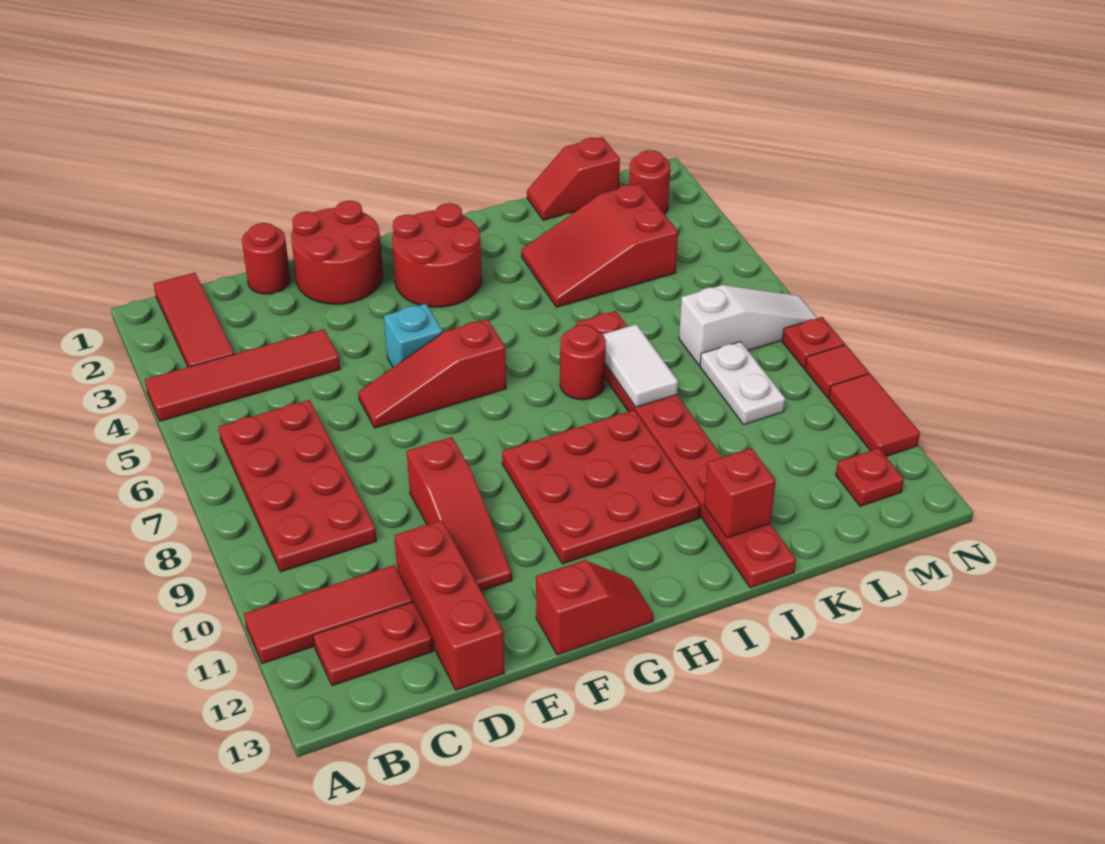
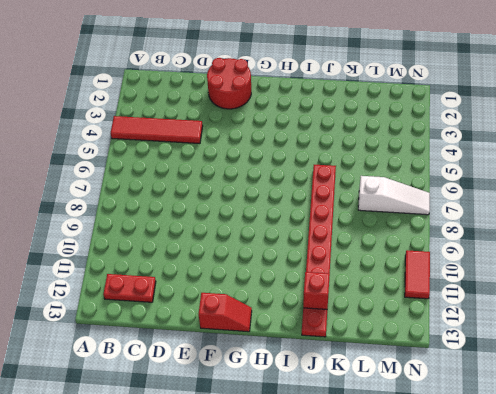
none -> red tile A11:C11 level 1
none -> red tile B1:B3 level 1
none -> red plate B6:C9 level 1

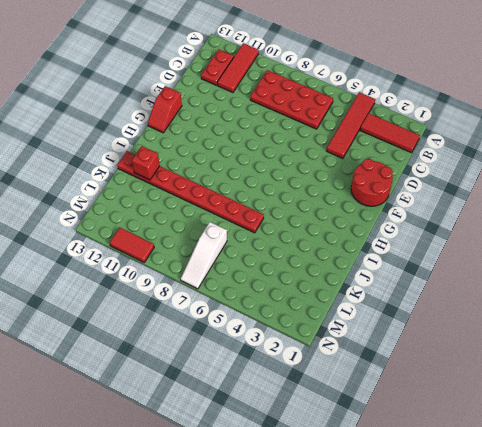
none -> red round brick D1 level 1
none -> red brick D11:D13 level 1
none -> red slope E6:G6 level 1 top G

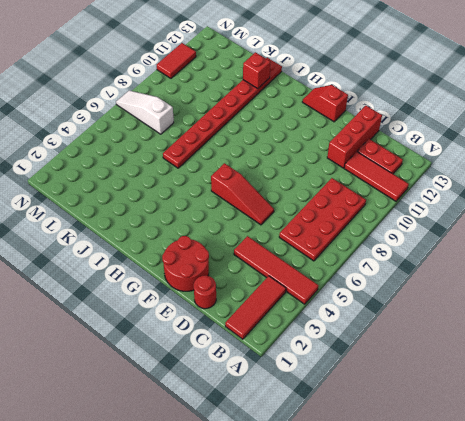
none -> red slope E9:E11 level 1 top 9
none -> cyan brick F5 level 1
none -> red round brick G2:H3 level 1

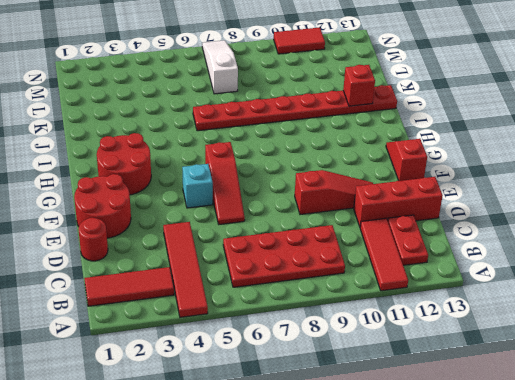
none -> red plate G9:I11 level 1
none -> red round brick I7 level 1
none -> red slope J3:L4 level 1 top L

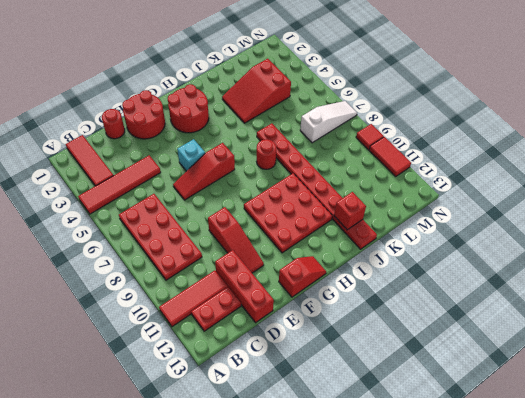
none -> red slope K1:L1 level 1 top L
none -> white plate L8:L9 level 1
none -> red round brick M2 level 1

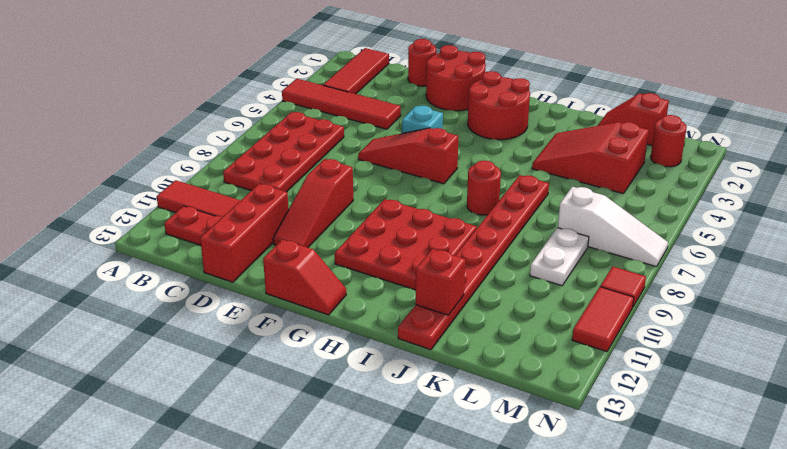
none -> red plate M12 level 1
none -> red plate N8 level 1
none -> white tile J7:J8 level 2

